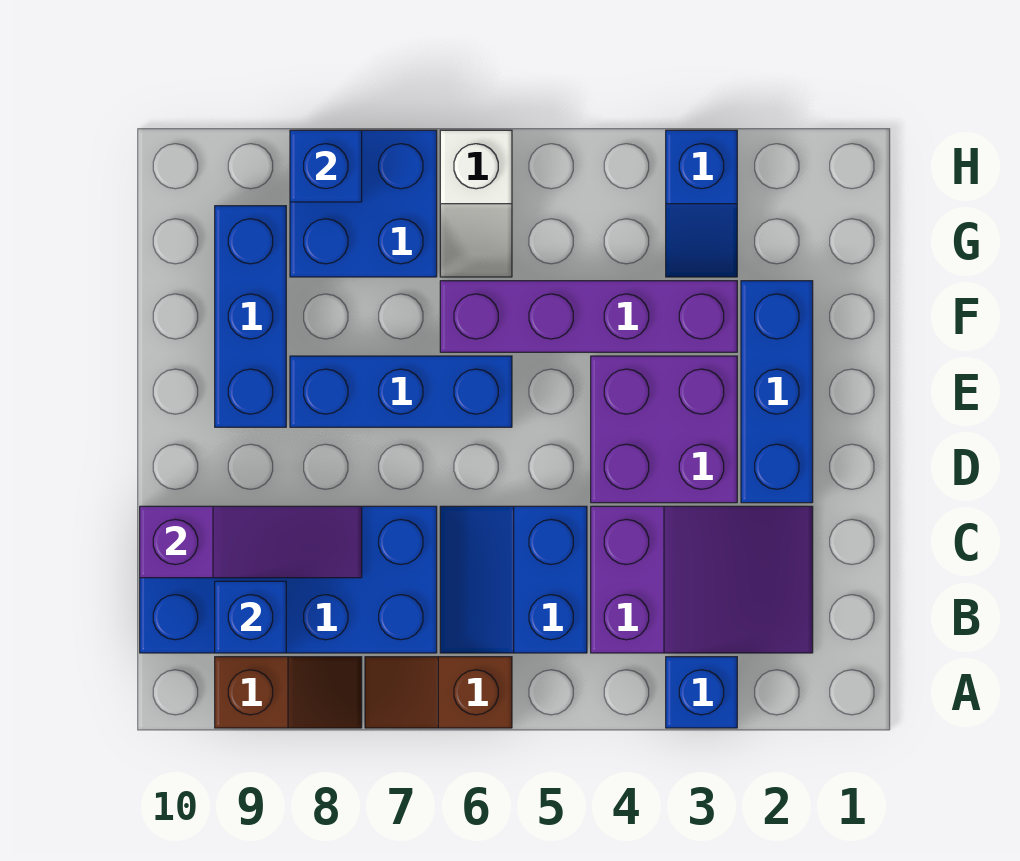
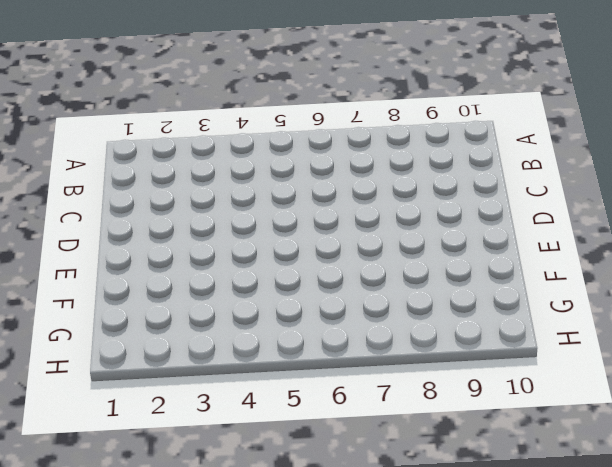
none -> blue brick A3 level 1
none -> brown slope A6:A7 level 1 top 6
none -> brown slope A8:A9 level 1 top 9

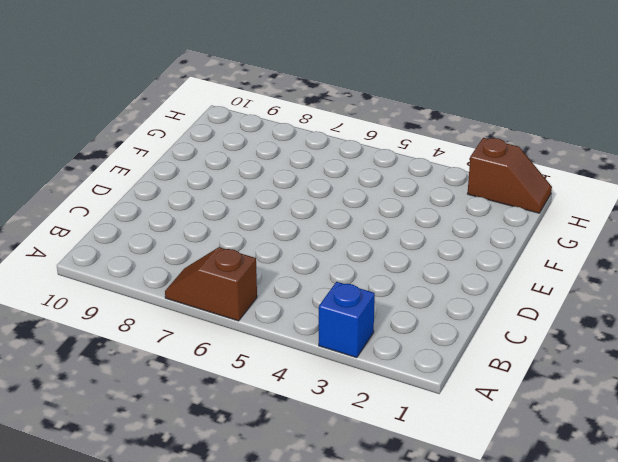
brown slope H1:H2 level 1 top 2 -> brown slope A8:A9 level 1 top 9
none -> purple slope B2:C4 level 1 top 4
none -> blue slope B5:C6 level 1 top 5
none -> blue brick B7:C10 level 1

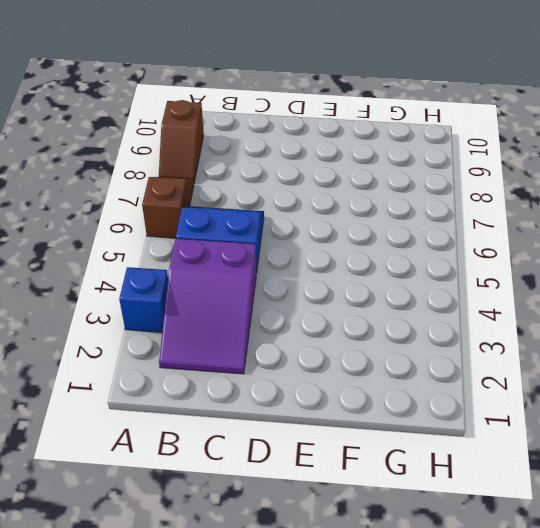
none -> blue brick B7:C10 level 1
none -> blue brick D2:F2 level 1
none -> purple brick D3:E4 level 1

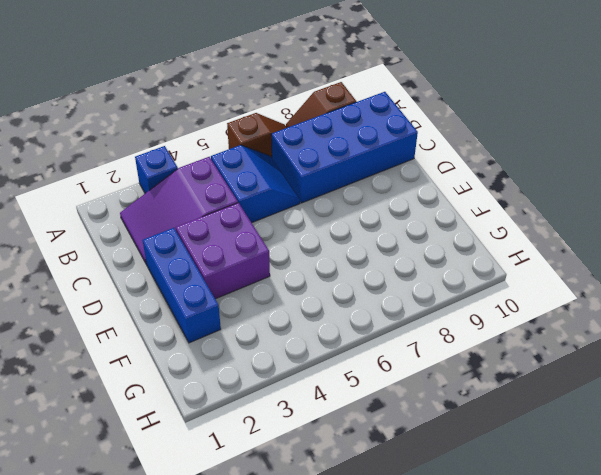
none -> blue brick E6:E8 level 1
none -> blue brick E9:G9 level 1
none -> purple brick F3:F6 level 1

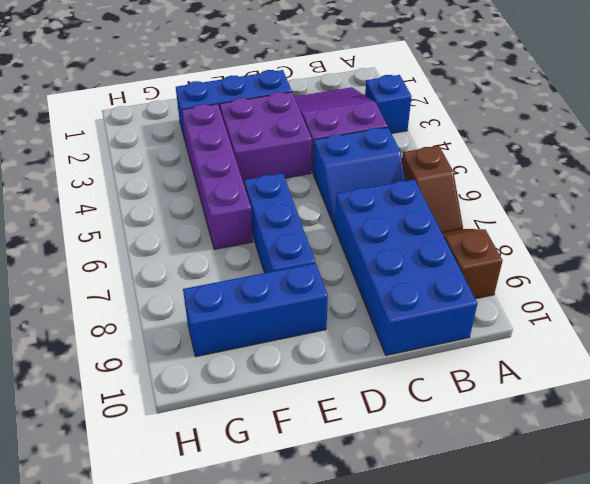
none -> blue slope G3:H3 level 1 top H
none -> white slope G6:H6 level 1 top H
none -> blue brick G7:H8 level 1

